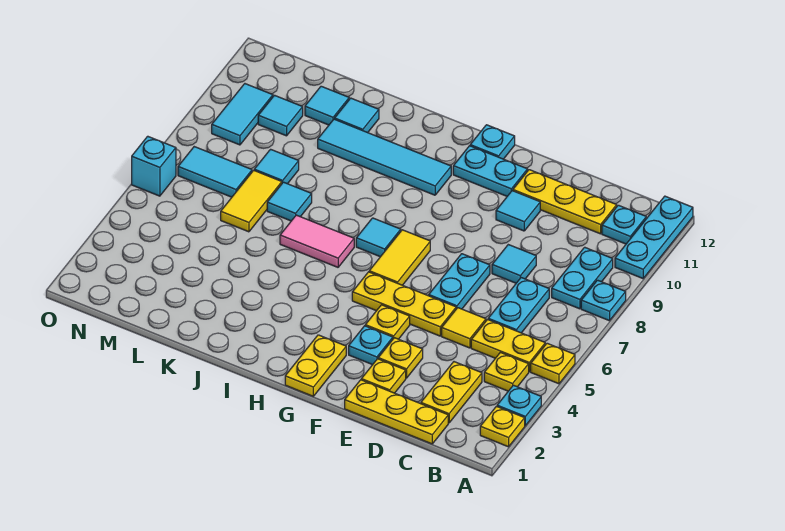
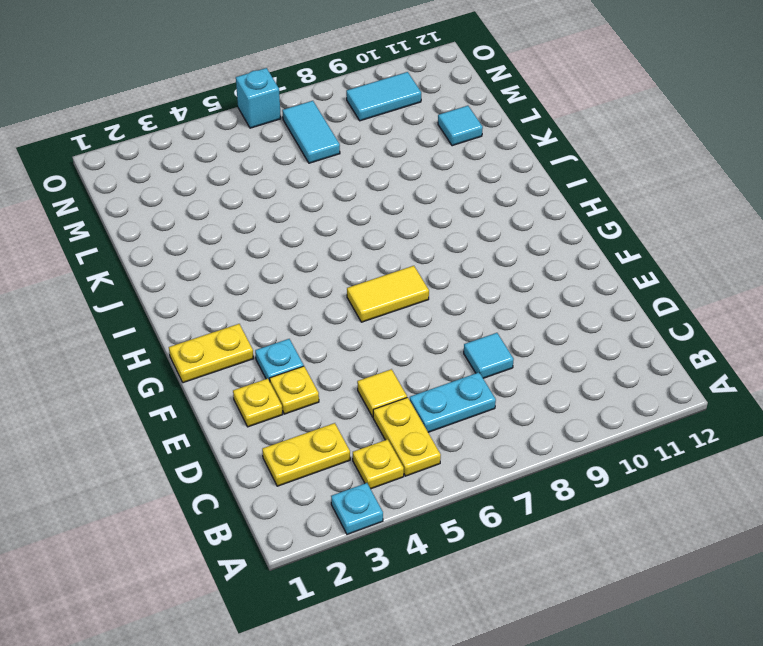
none -> yellow plate A2 level 1
none -> yellow plate A5 level 1
none -> cyan plate A8 level 1
none -> cyan plate A10:A12 level 1

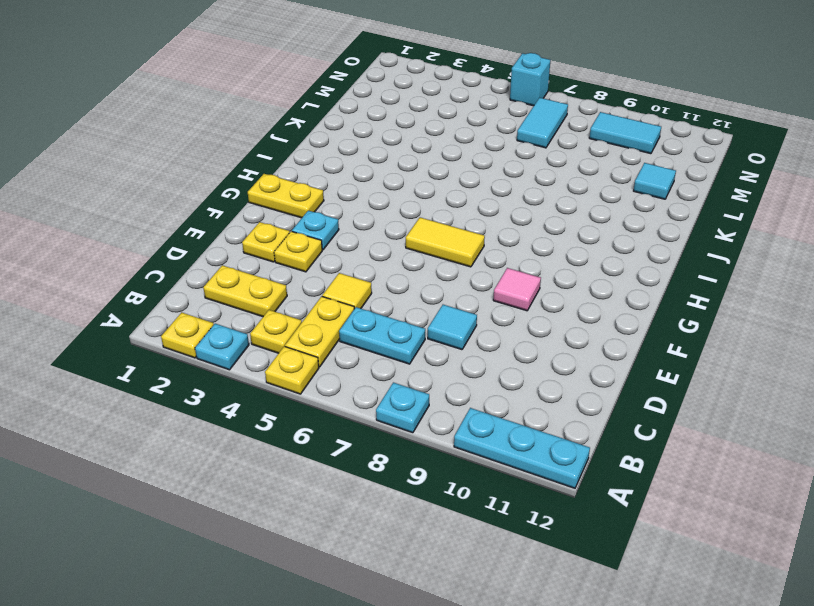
pink tile F9 level 1 -> none
none -> cyan plate B8:B9 level 1
none -> cyan plate B11 level 1
none -> yellow plate C1:E1 level 1
none -> yellow plate C11:E11 level 1

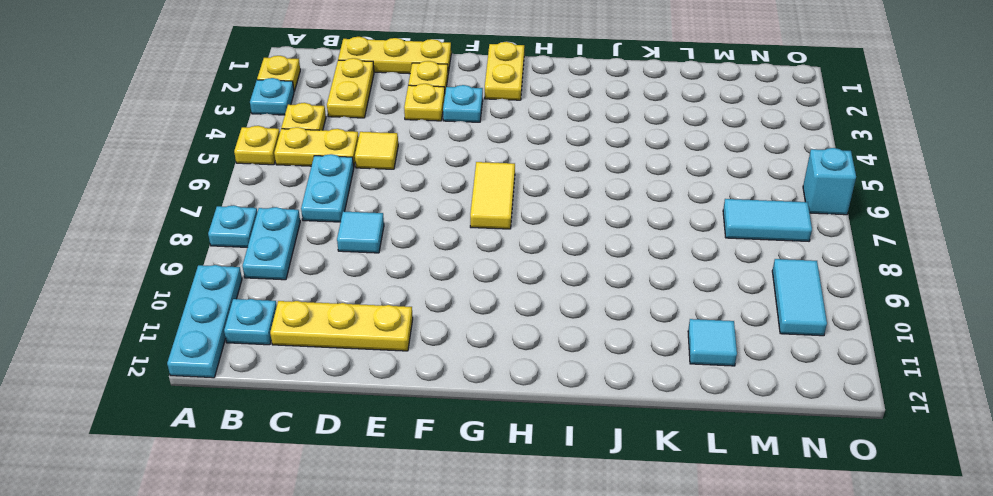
none -> yellow plate E5:G5 level 1
none -> cyan plate E6:E7 level 1
none -> cyan tile E10 level 1
none -> yellow plate F4 level 1

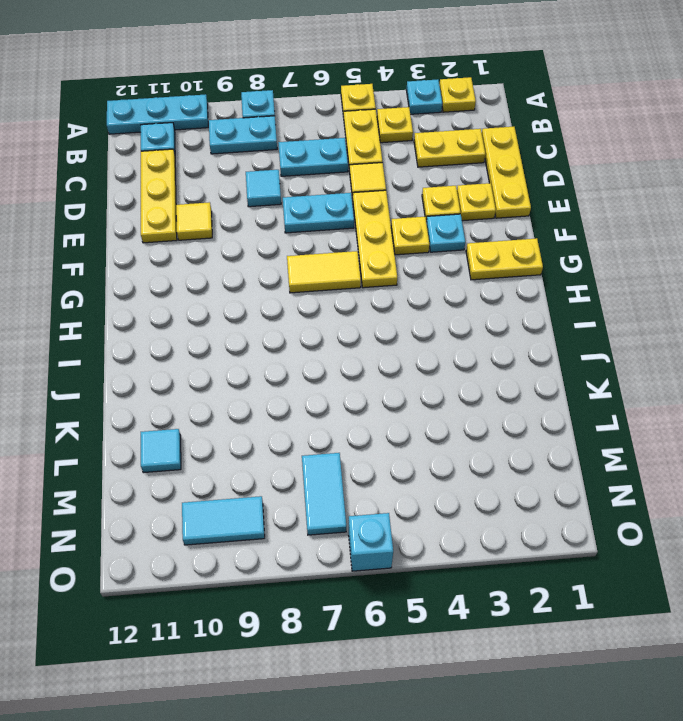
yellow tile E10 level 1 -> cyan tile E10 level 1
none -> cyan plate F11:G11 level 1
none -> cyan plate G12 level 1
none -> cyan tile H7 level 1
none -> cyan tile H10:K10 level 1

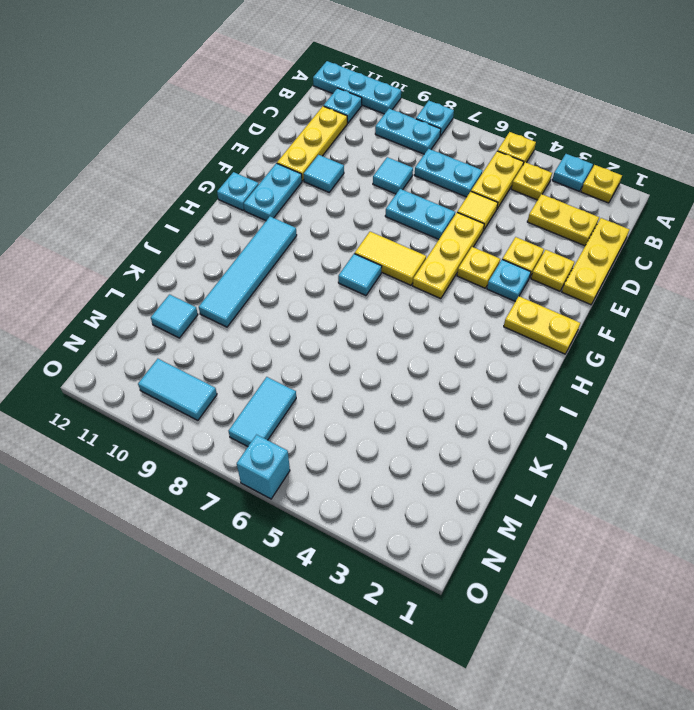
none -> pink tile I6:J6 level 1
none -> cyan tile K7 level 1
none -> cyan tile K11 level 1
none -> yellow tile L6:L7 level 1

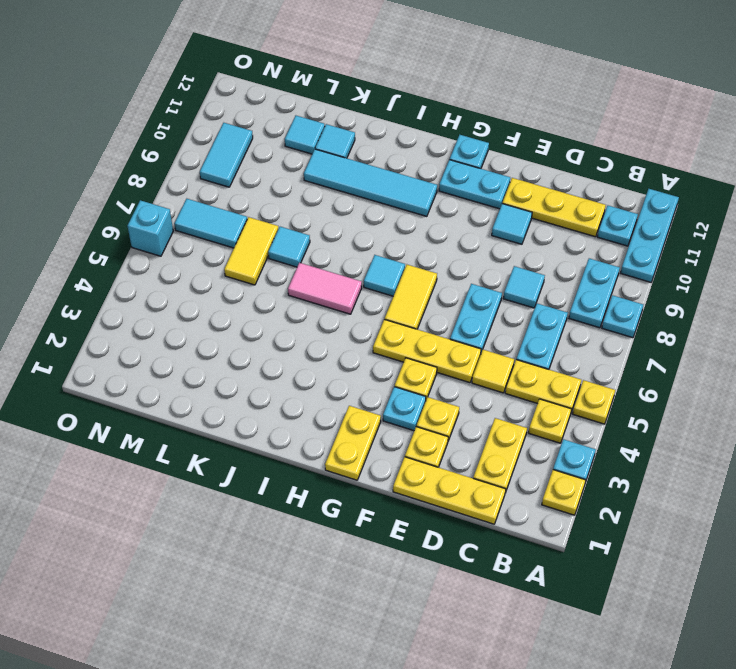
none -> cyan tile L8 level 1
none -> cyan tile M10 level 1

